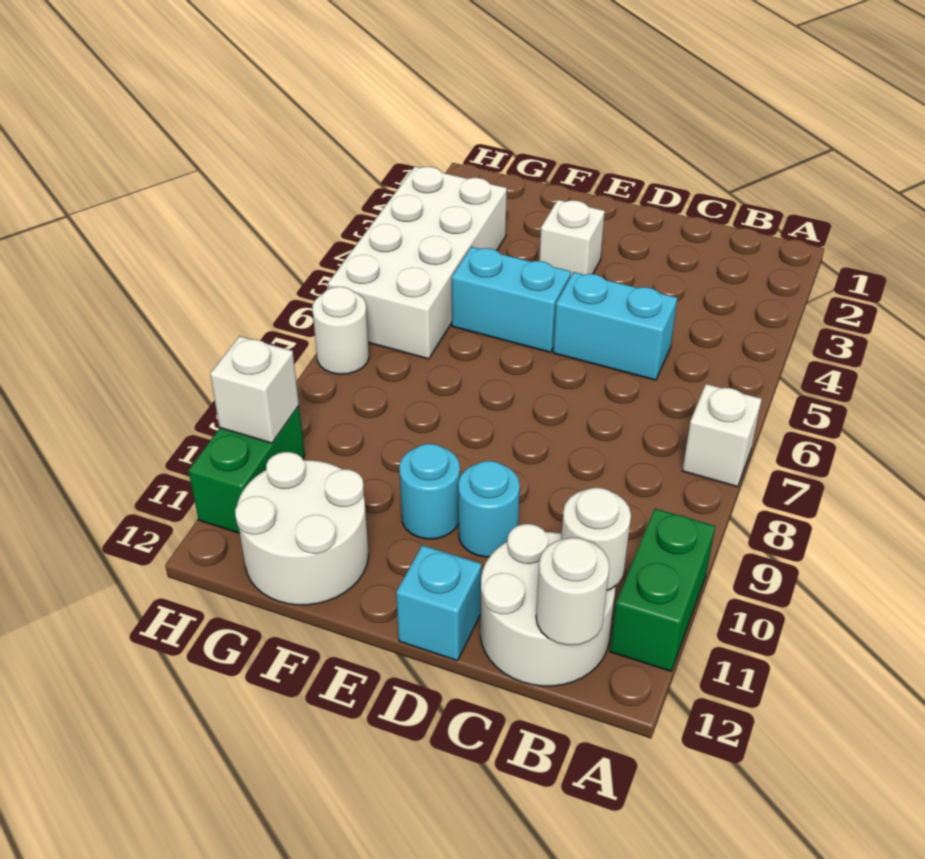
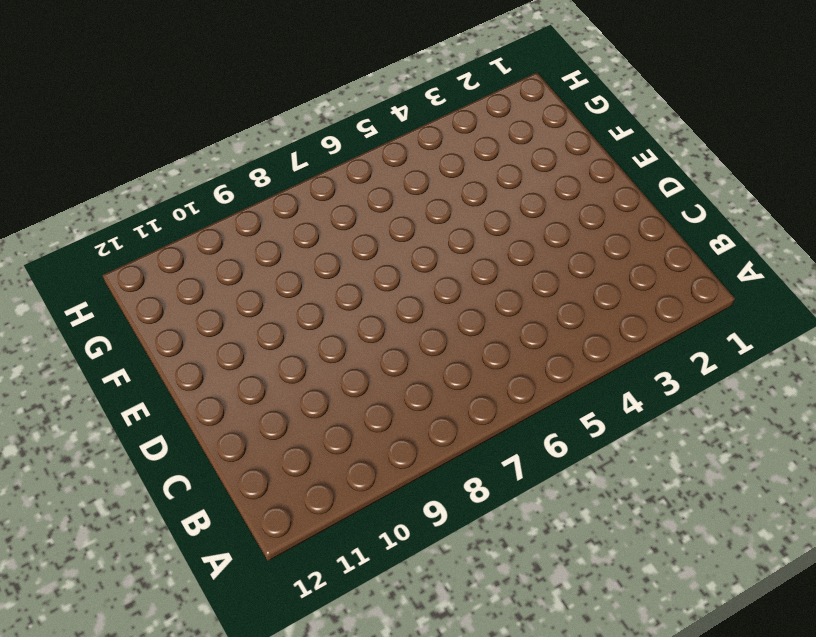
none -> white brick A7 level 1
none -> green brick A10:A11 level 1
none -> white round brick B11:C12 level 1

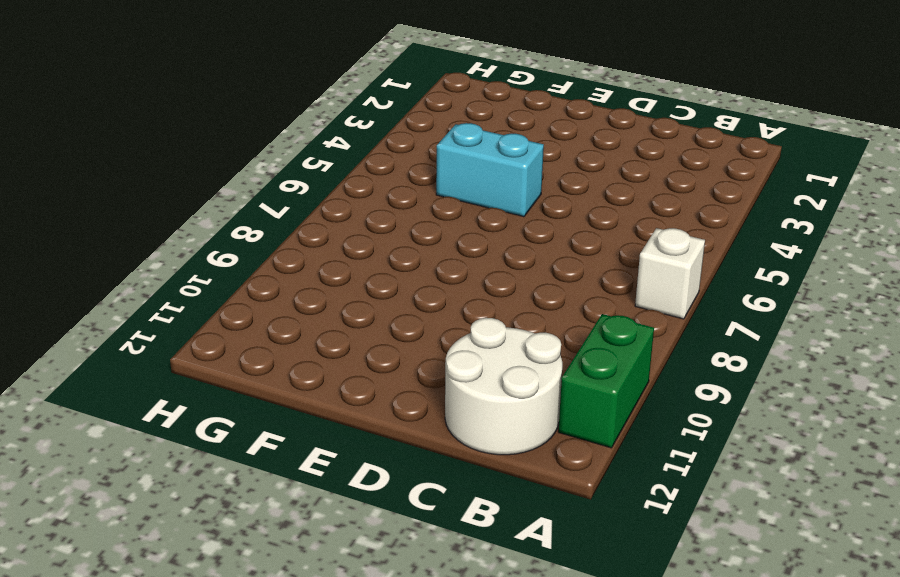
none -> cyan brick C5:D5 level 1
none -> cyan round brick D10 level 1
none -> cyan brick D12 level 1

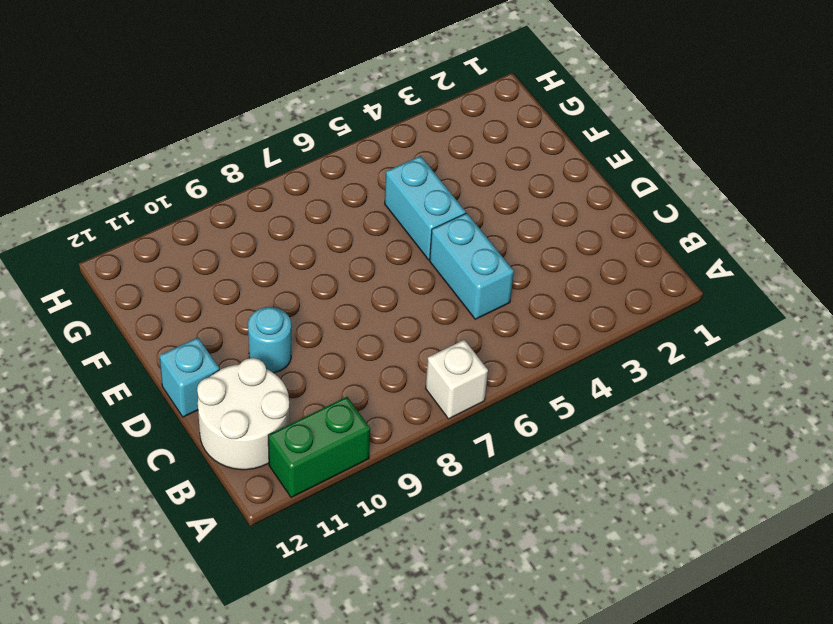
none -> white brick E3 level 1
none -> cyan round brick E10 level 1
none -> white round brick F11:G12 level 1

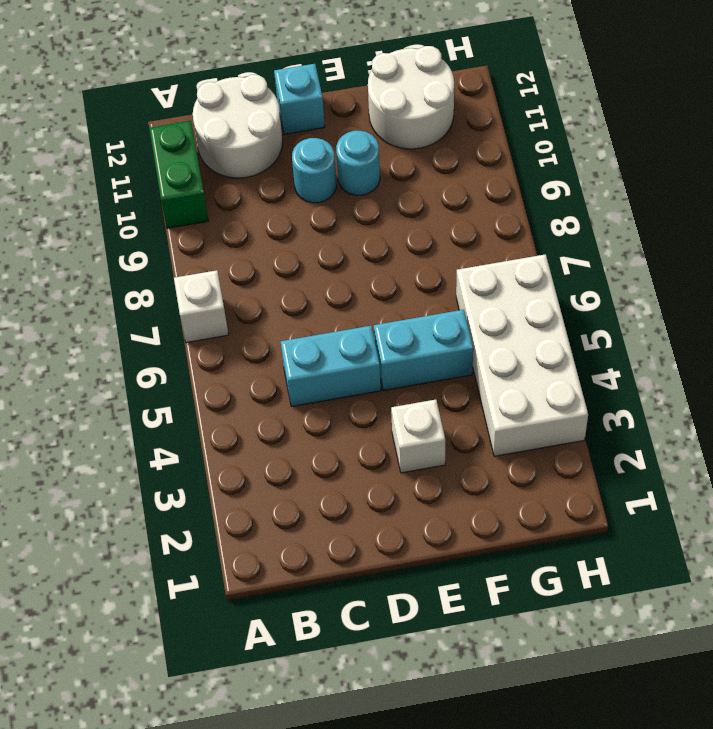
none -> white round brick H7 level 1
none -> green brick H10:H11 level 1
none -> white round brick B11 level 2

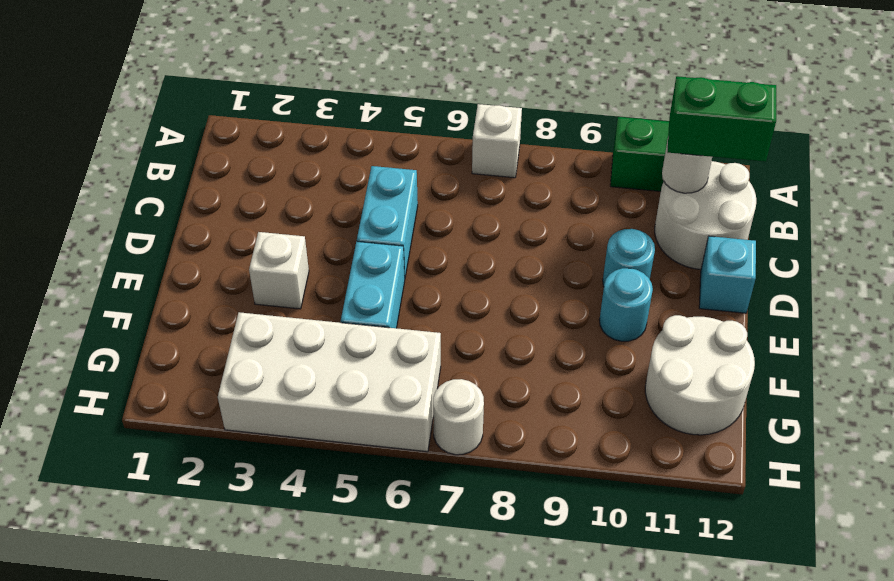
green brick B11:B12 level 3 -> green brick H10:H11 level 1
none -> white round brick B12 level 2
none -> white brick H10 level 2

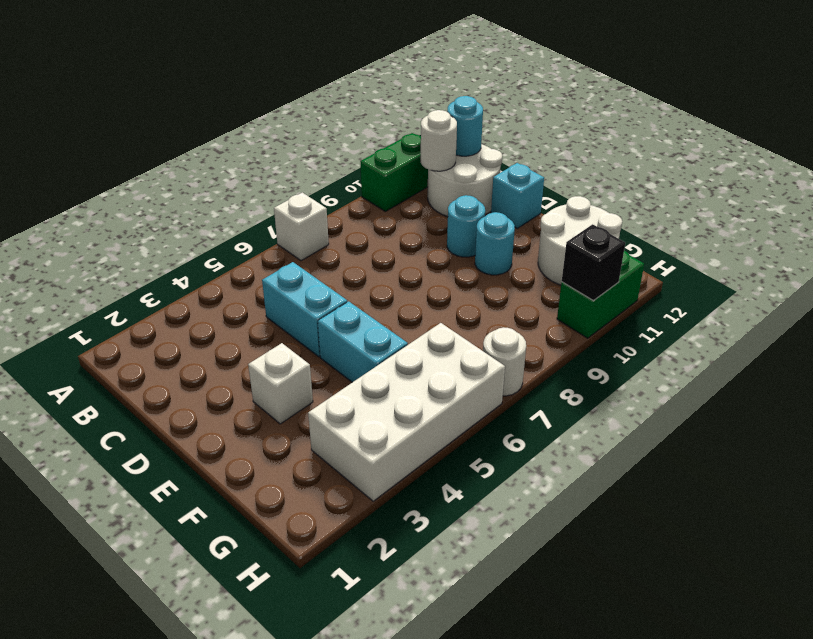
cyan round brick B12 level 2 -> white round brick B12 level 2
black brick H10 level 2 -> white brick H10 level 2

